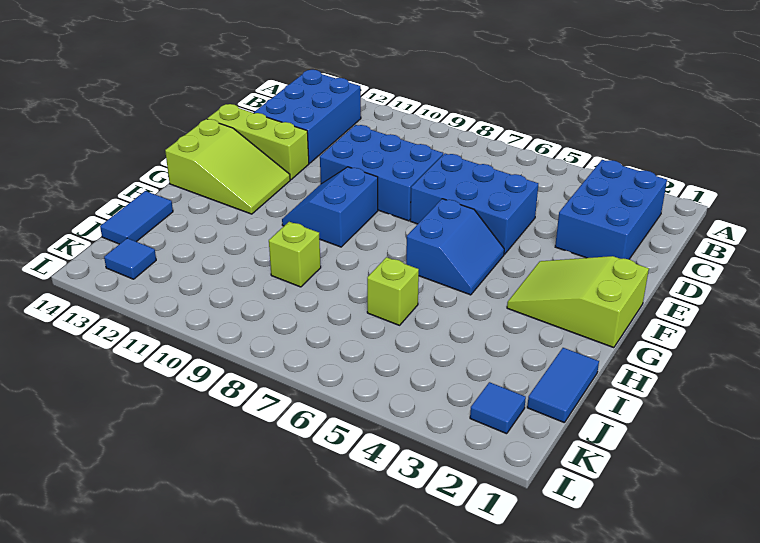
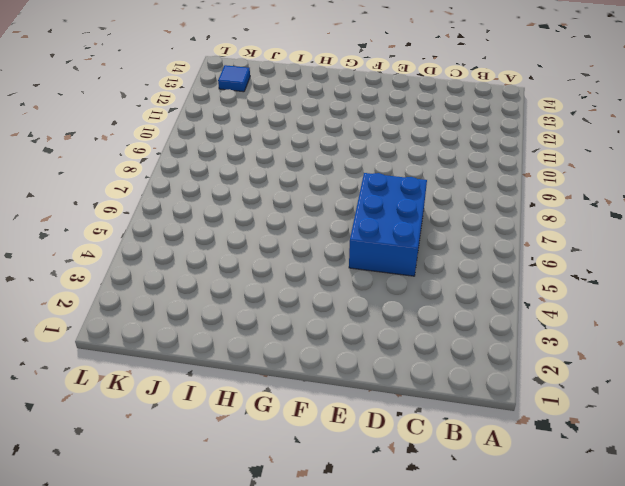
none -> blue brick B2:D3 level 1
none -> blue brick B12:D13 level 1
none -> blue brick D8:E10 level 1

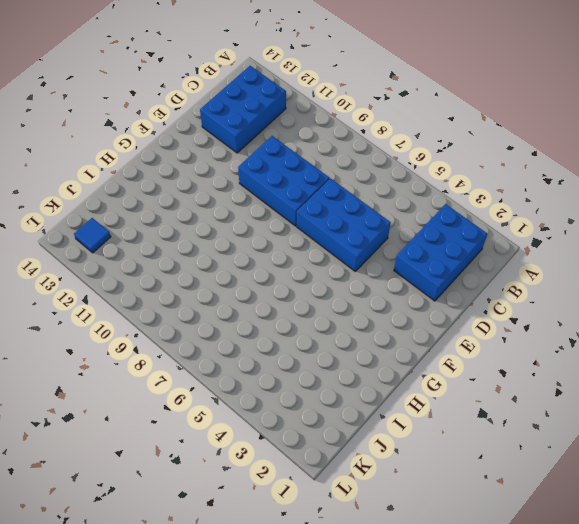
none -> lime brick E12:E14 level 1
none -> lime slope F1:G3 level 1 top 1
none -> blue slope F5:G6 level 1 top 6

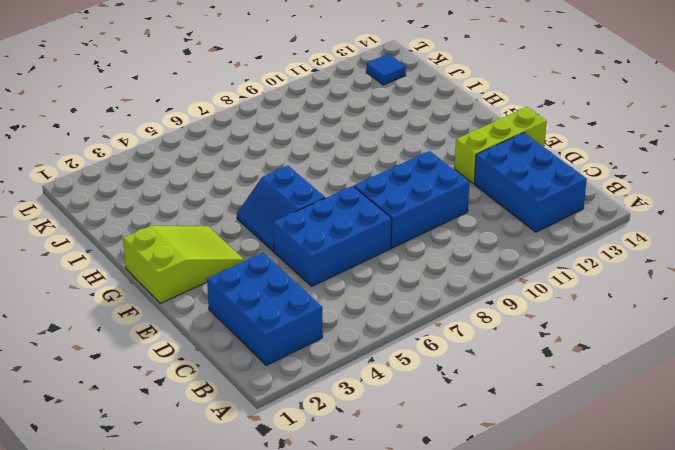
none -> blue slope F9:G10 level 1 top 9
none -> lime slope F12:G14 level 1 top 14
none -> blue tile I1:J1 level 1

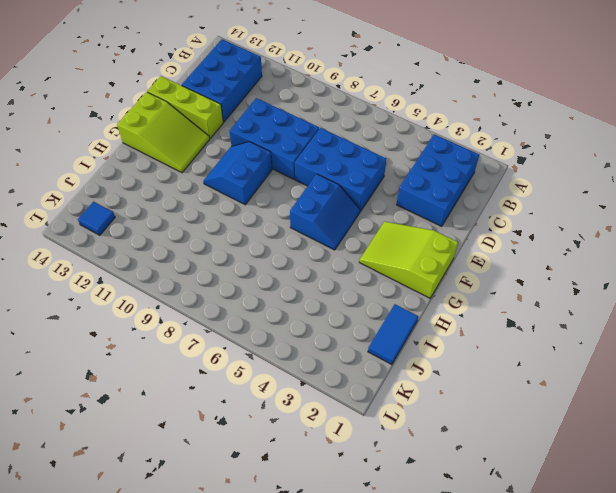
none -> lime brick I6 level 1
none -> lime brick I9 level 1
none -> blue tile I14:J14 level 1

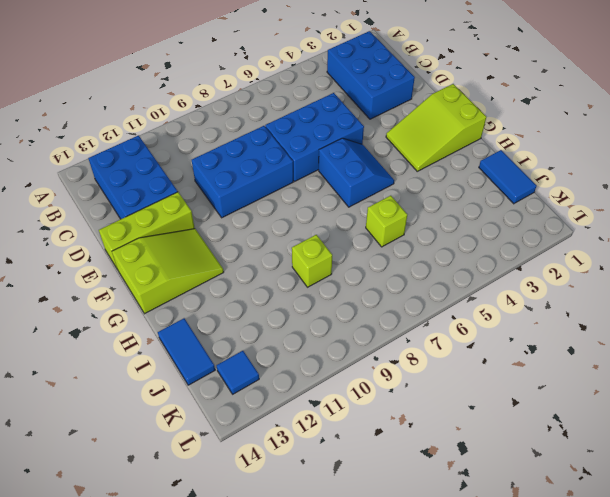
none -> blue slope F9:G10 level 1 top 9
none -> blue tile K2 level 1

